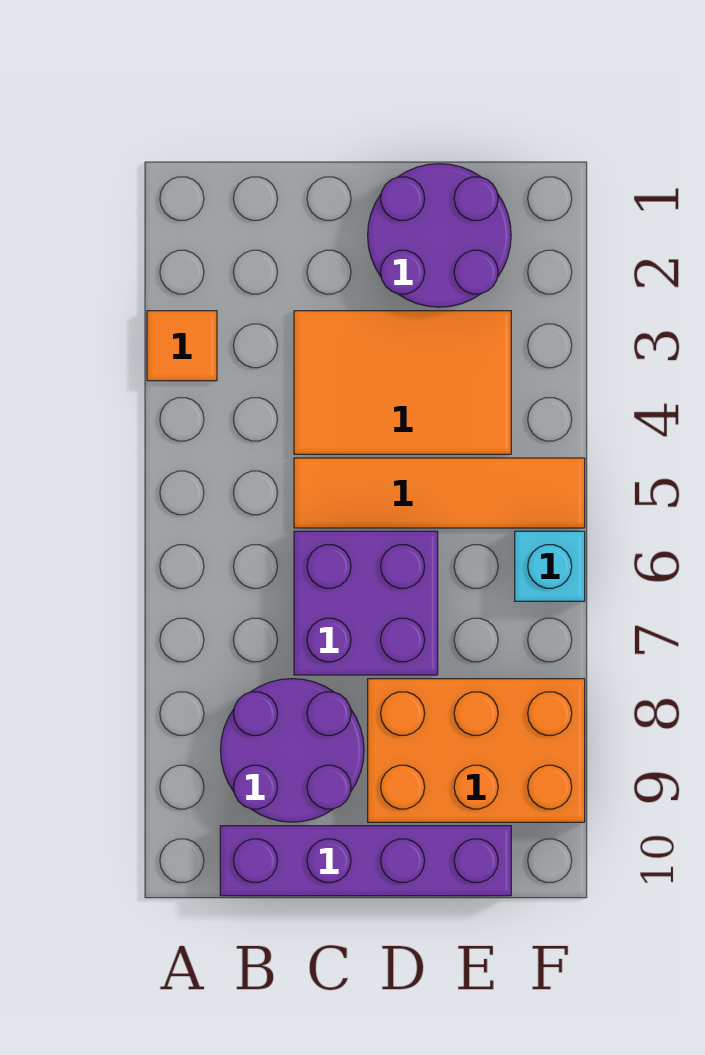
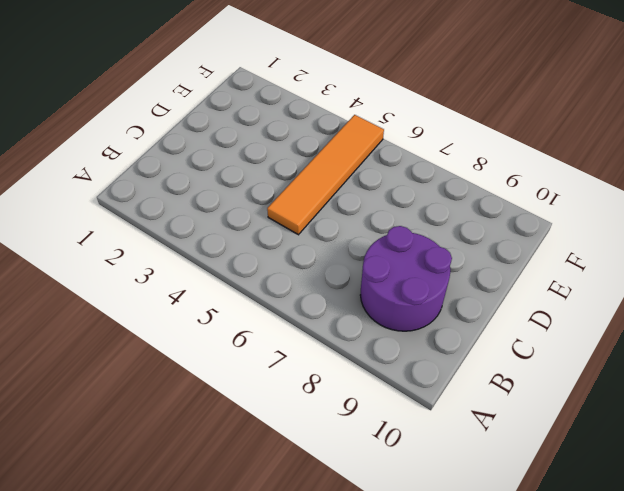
none -> orange tile A3 level 1
none -> purple brick B10:E10 level 1

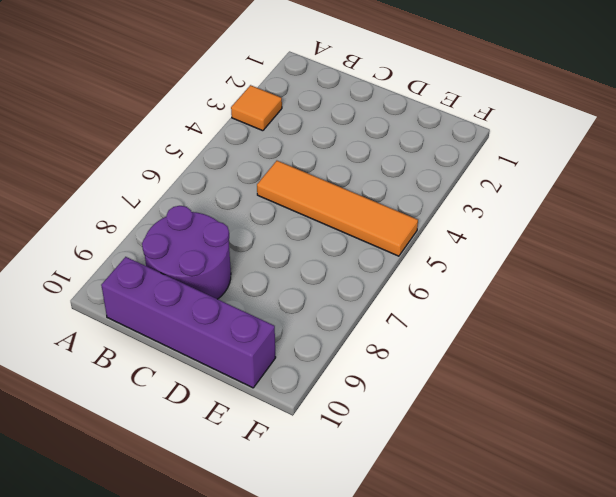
none -> orange tile C3:E4 level 1
none -> purple brick C6:D7 level 1

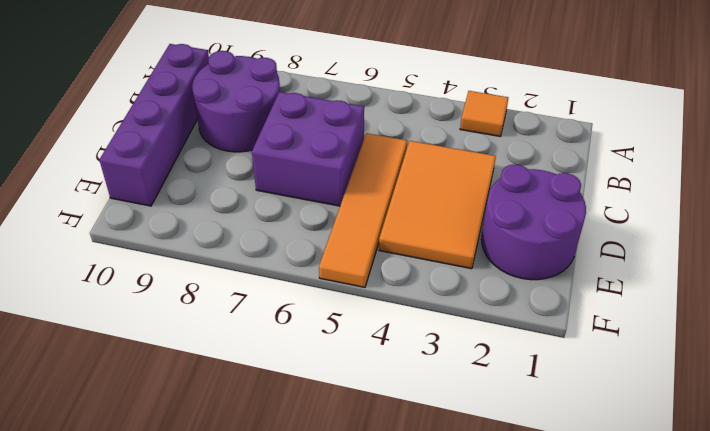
none -> orange brick D8:F9 level 1
none -> cyan brick F6 level 1

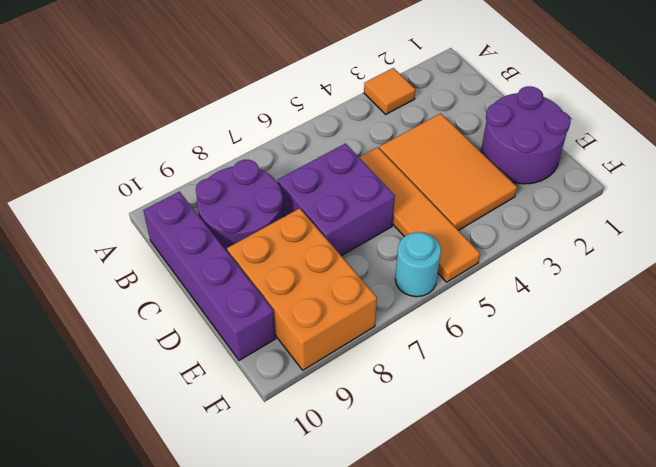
cyan round brick F6 level 1 -> cyan brick F6 level 1

